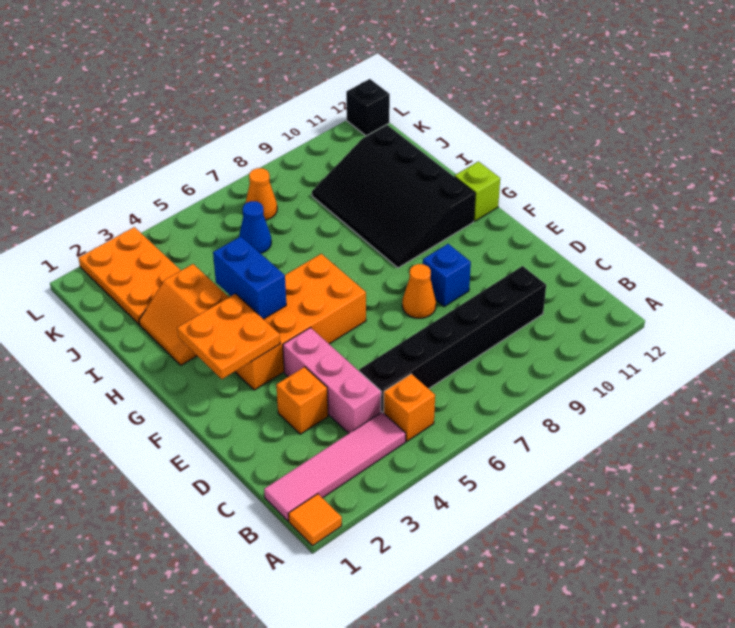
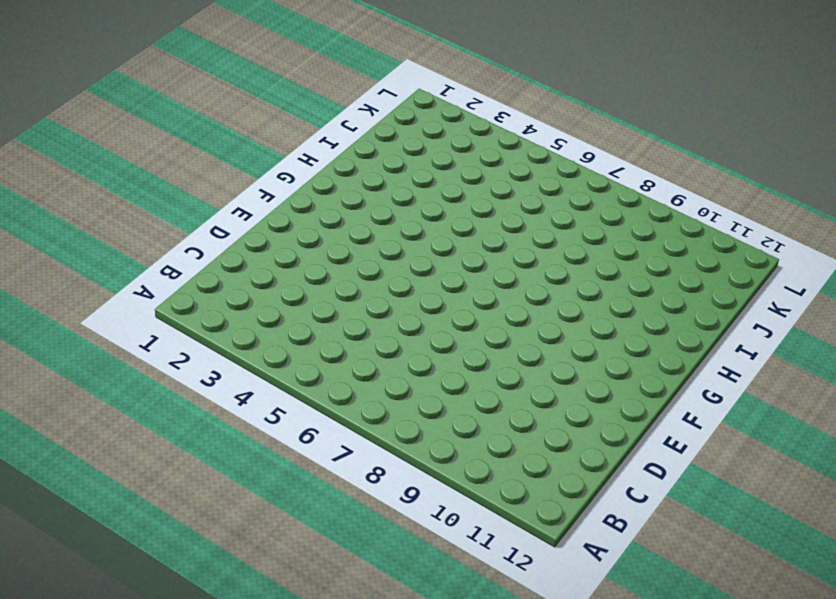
none -> orange tile A1 level 1
none -> pink tile B1:B4 level 1
none -> orange brick B5 level 1

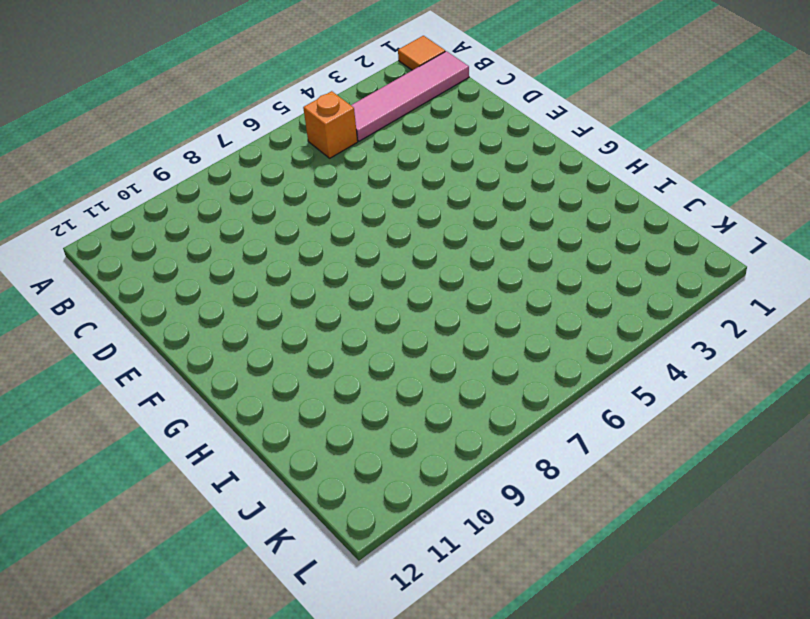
none -> pink brick C4:E4 level 1
none -> black brick C5:C10 level 1
none -> orange brick D3 level 1

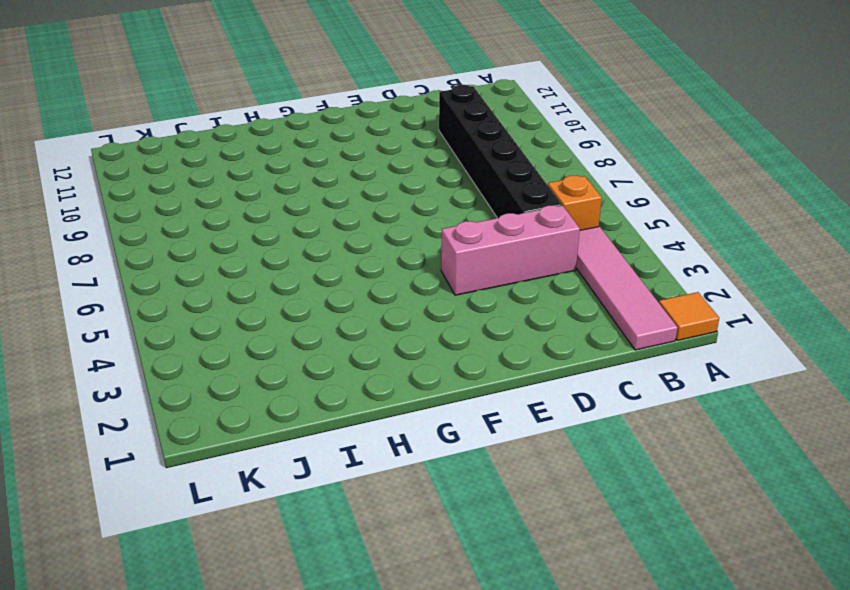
none -> orange brick D3 level 1
none -> orange cone E8 level 1
none -> blue brick E9 level 1

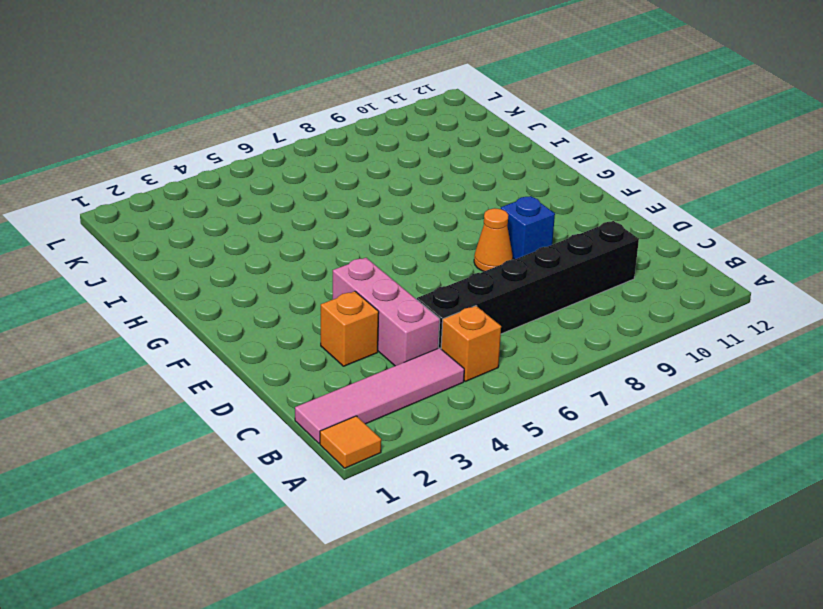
none -> orange brick F3:G6 level 1
none -> black slope G9:J11 level 1 top 11
none -> lime brick G12 level 1

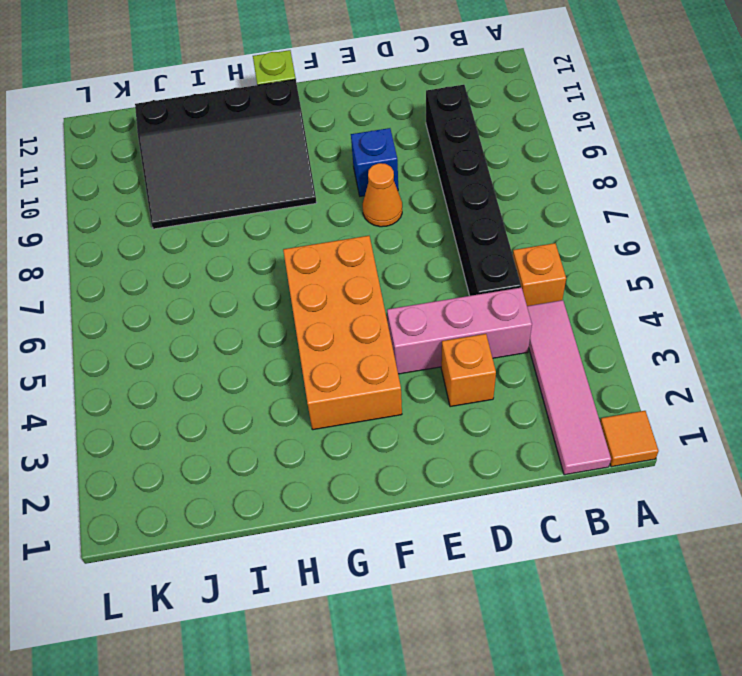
none -> orange slope H2:I3 level 1 top 3
none -> orange plate J2:L3 level 1
none -> blue cone J6 level 1

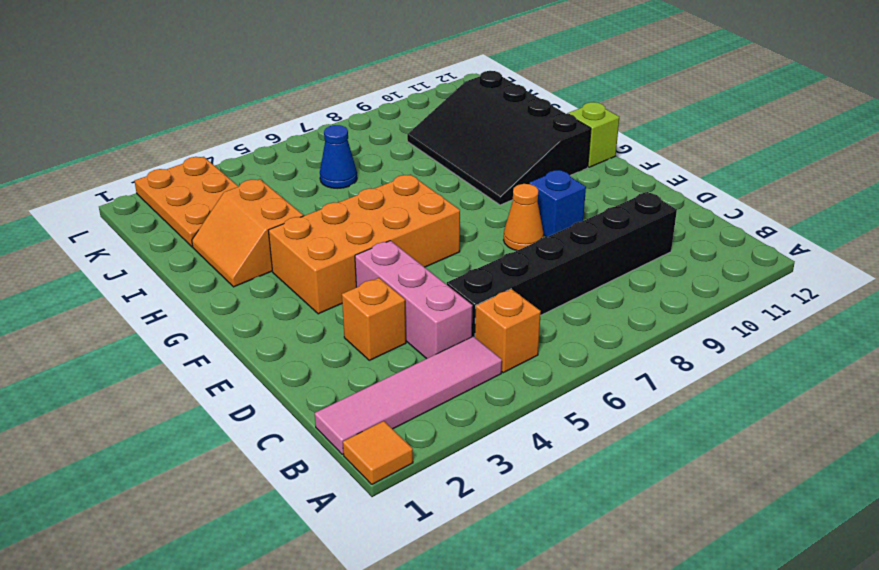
none -> orange cone K7 level 1
none -> black brick L12 level 1
none -> orange plate F2:G3 level 2

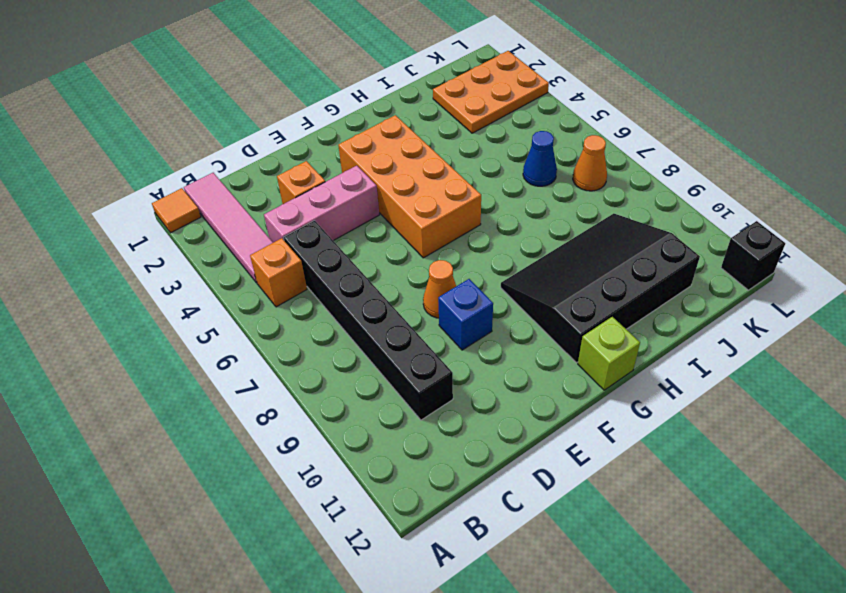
none -> orange slope H2:I3 level 1 top 3
none -> orange plate F2:G3 level 2
none -> blue brick G4:H4 level 2

